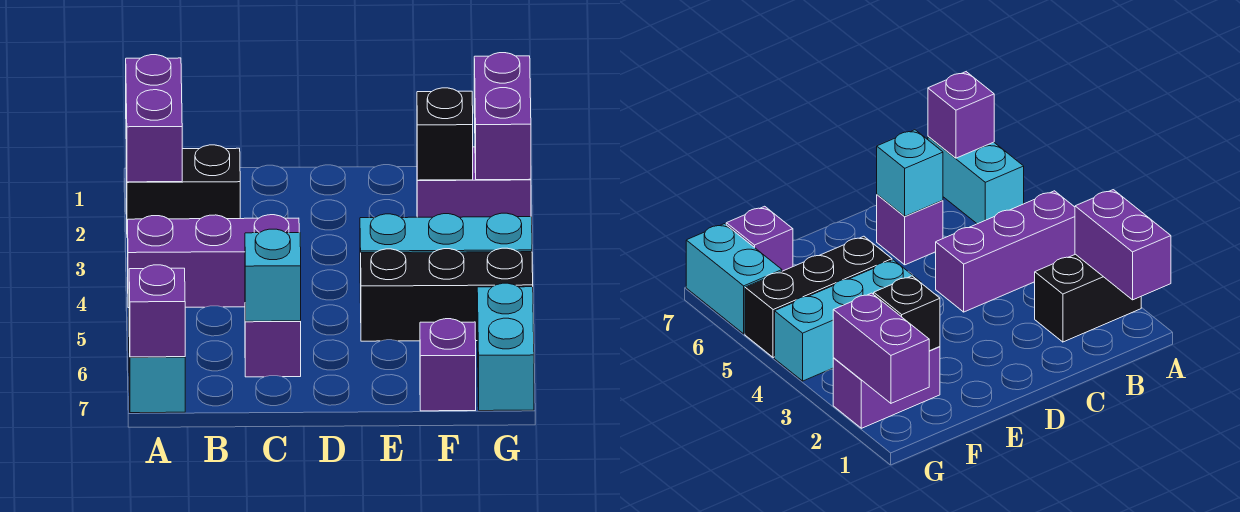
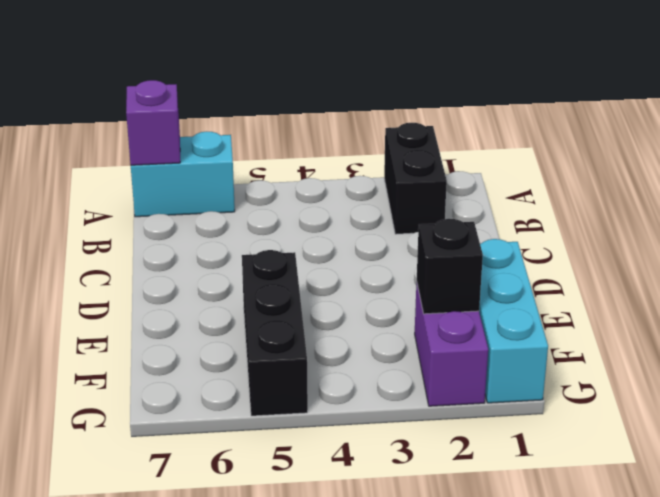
cyan brick E1:G1 level 1 -> cyan brick E4:G4 level 1
none -> purple brick A4:C4 level 1
none -> purple brick C6 level 1
none -> purple brick F7 level 1

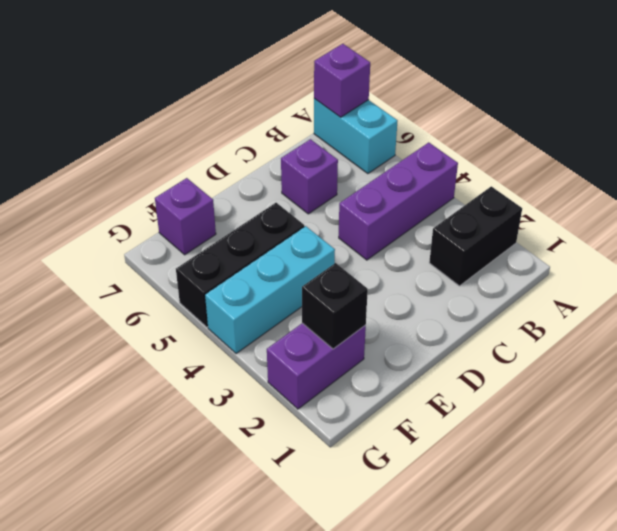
none -> cyan brick G6:G7 level 1
none -> purple brick A1:A2 level 2
none -> cyan brick C6 level 2

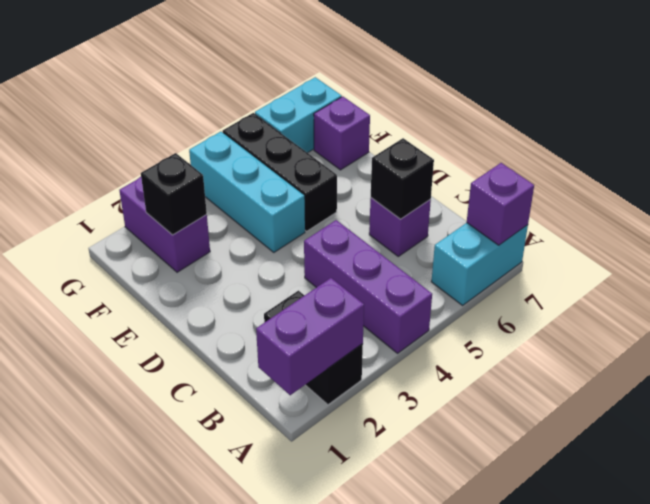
black brick C6 level 2 -> cyan brick C6 level 2
none -> purple brick G1:G2 level 2

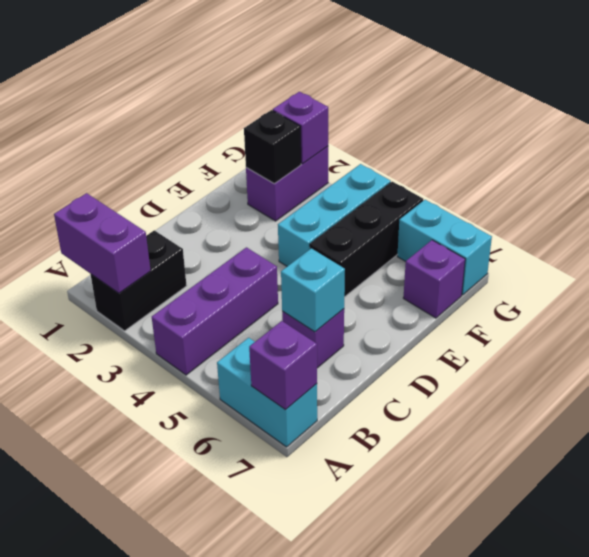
purple brick G2 level 2 -> purple brick G1:G2 level 2

